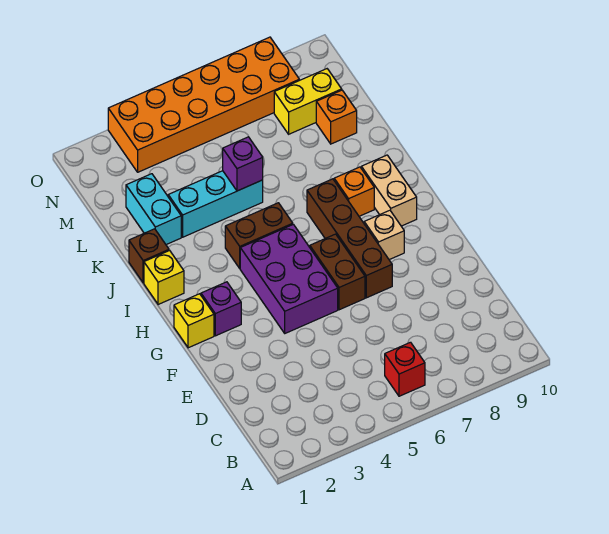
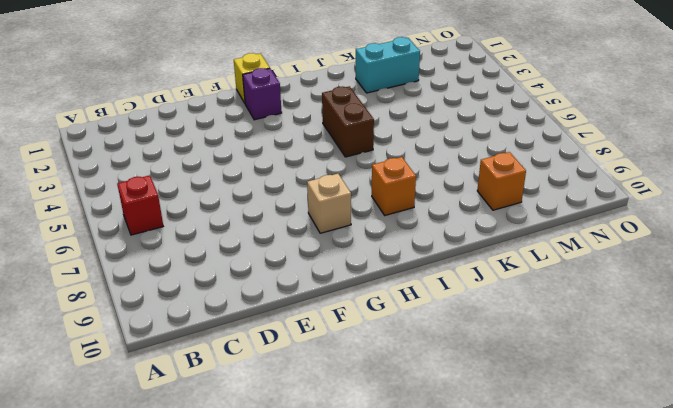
none -> purple brick F4:H5 level 1
none -> brown brick F6:G6 level 1
none -> brown brick F7:I7 level 1

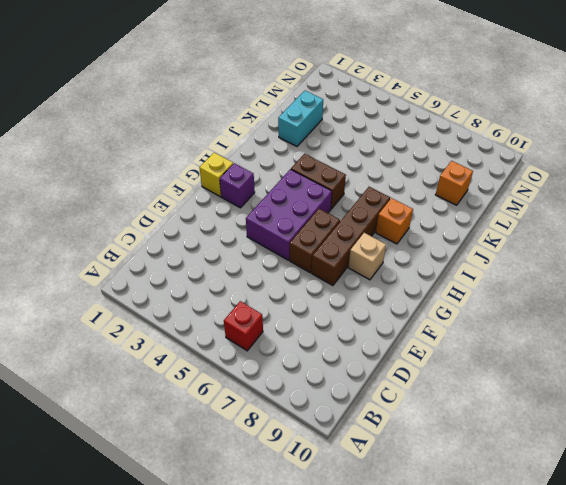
none -> tan brick H9:I9 level 1
none -> yellow brick I1 level 1
none -> brown brick J1 level 1

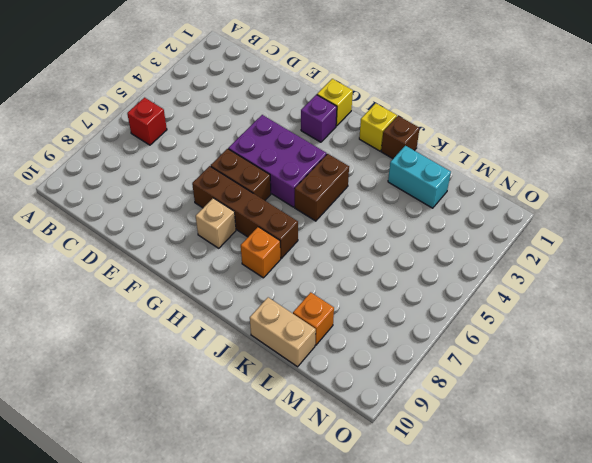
tan brick K10:L10 level 1 -> tan brick H9:I9 level 1
none -> cyan brick K3:K5 level 1
none -> yellow brick M8:M9 level 1
none -> orange brick N3:O8 level 1

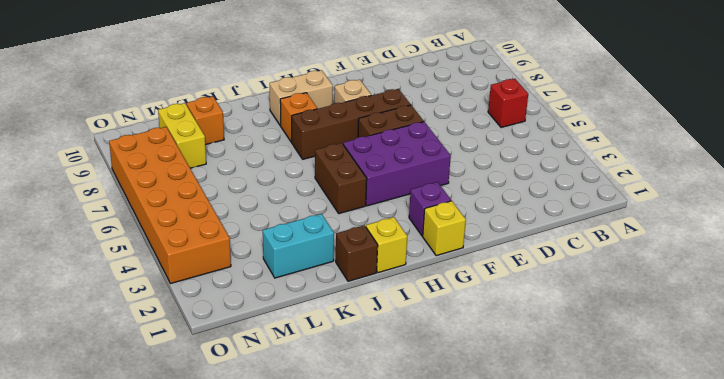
none -> cyan brick K3:K5 level 1
none -> purple brick K5 level 2

